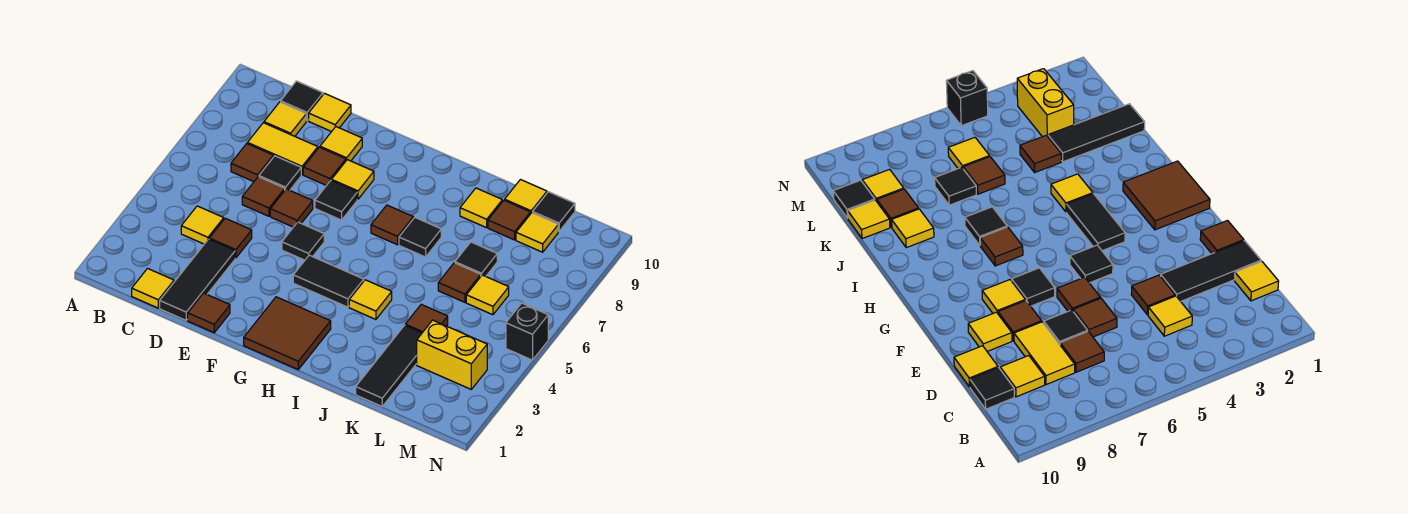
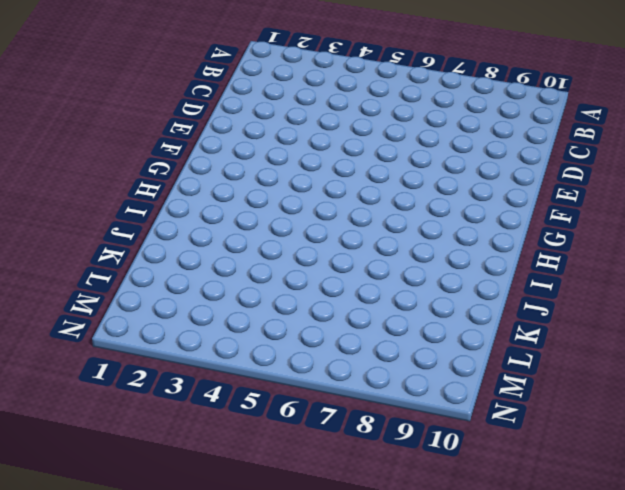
none -> yellow tile C1 level 1
none -> yellow tile C4 level 1
none -> brown tile C7 level 1
none -> yellow tile C8:D8 level 1

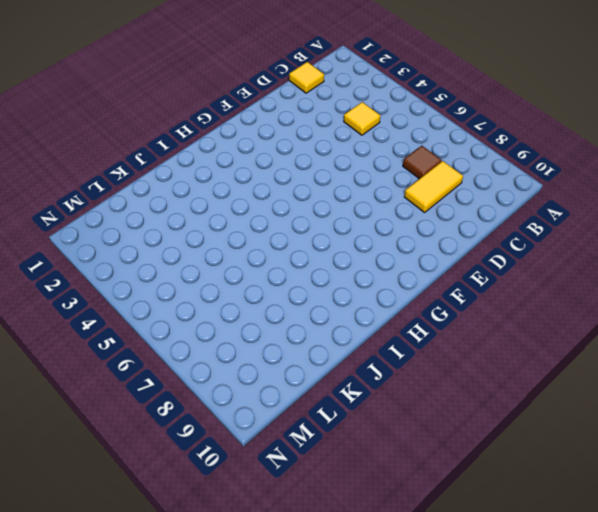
none -> yellow tile C9 level 1
none -> black tile C10 level 1
none -> black tile D1:D3 level 1
none -> brown tile D4 level 1

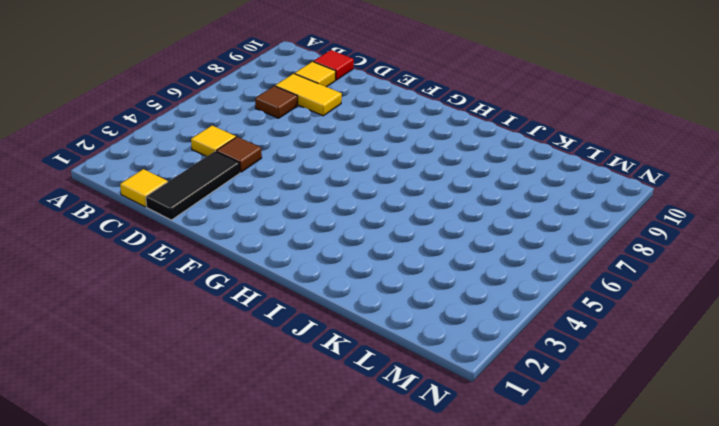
red tile C10 level 1 -> black tile C10 level 1
none -> brown tile D6 level 1
none -> black tile D7 level 1
none -> yellow tile D10 level 1
none -> brown tile E1 level 1

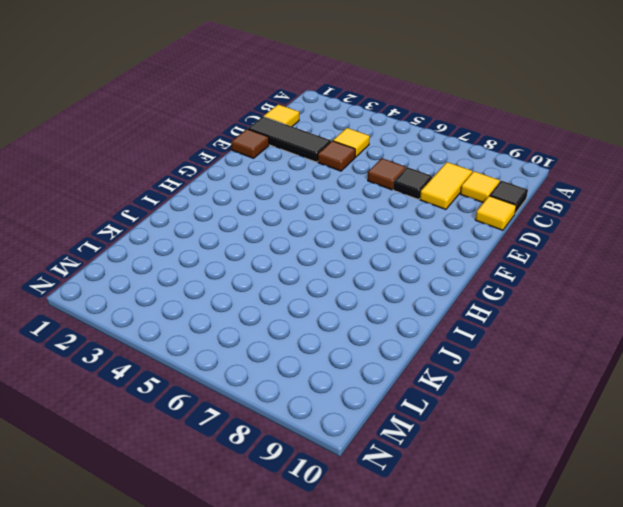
none -> brown tile C7 level 1
none -> brown tile E6 level 1
none -> brown tile E8 level 1
none -> yellow tile E9 level 1

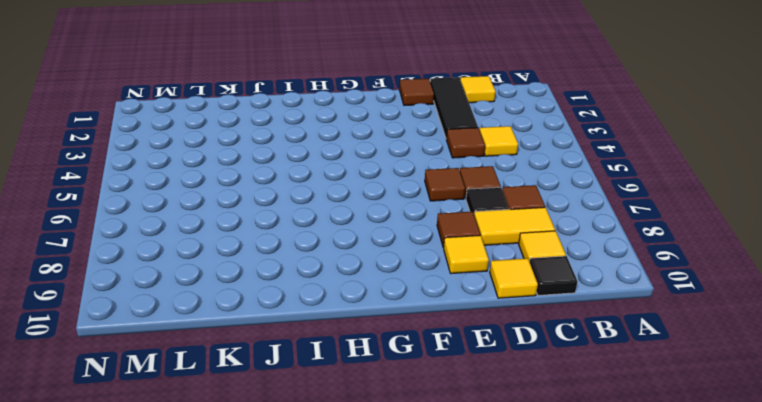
none -> black tile F5 level 1
none -> black tile F7 level 1
none -> yellow tile F8 level 1
none -> brown tile G1:H2 level 1

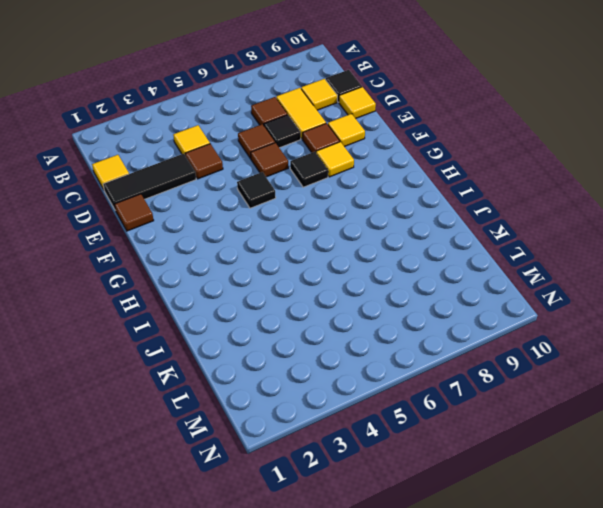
none -> brown tile G1:H2 level 1
none -> black tile G4:H4 level 1
none -> brown tile H7 level 1
none -> yellow tile I4 level 1

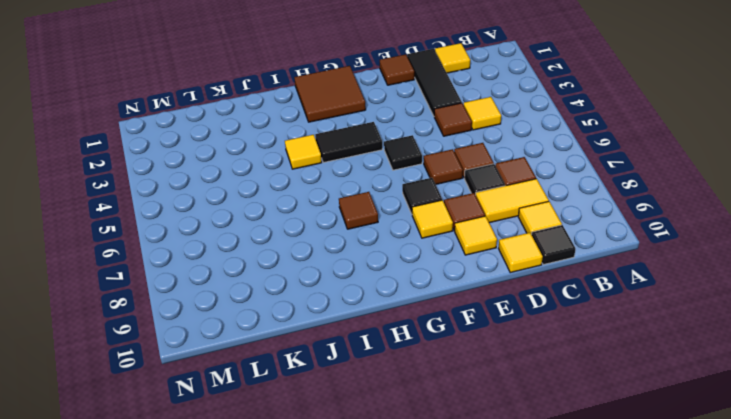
none -> black tile I7 level 1
none -> yellow tile J9 level 1
none -> black tile K1:K3 level 1
none -> brown tile K4 level 1

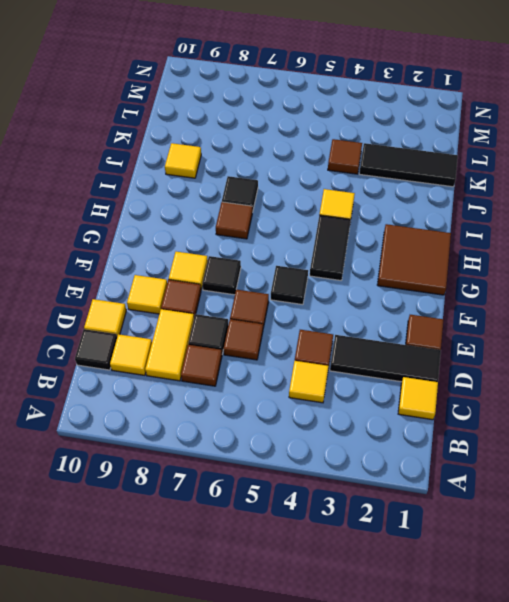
none -> brown tile K6 level 1
none -> black tile K7 level 1
none -> brown tile K9 level 1
none -> yellow tile K10 level 1

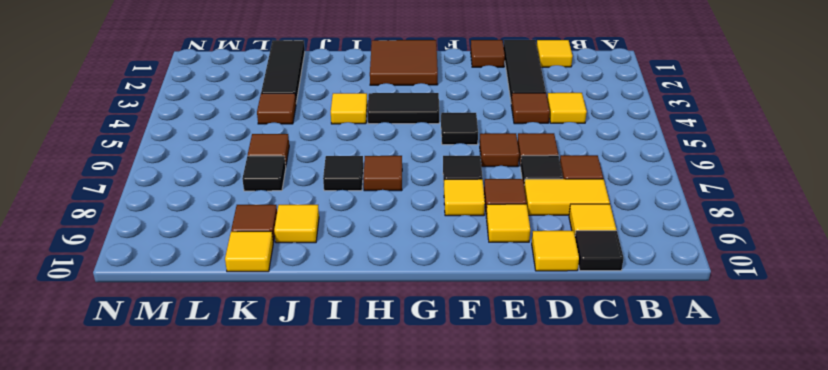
none -> yellow brick L3:M3 level 1
none -> yellow tile L6 level 1
none -> yellow tile L9 level 1
none -> black tile L10 level 1

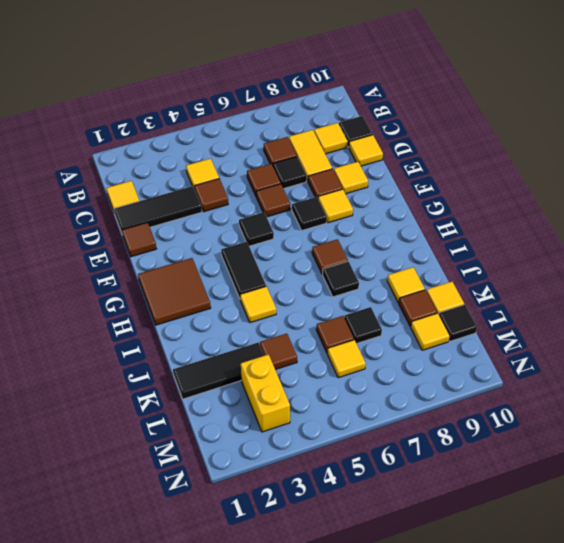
none -> black brick N5 level 1

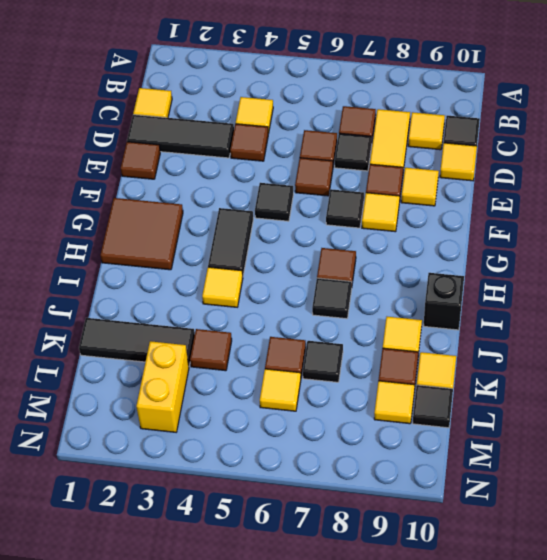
black brick I10 level 1 -> black brick N5 level 1

